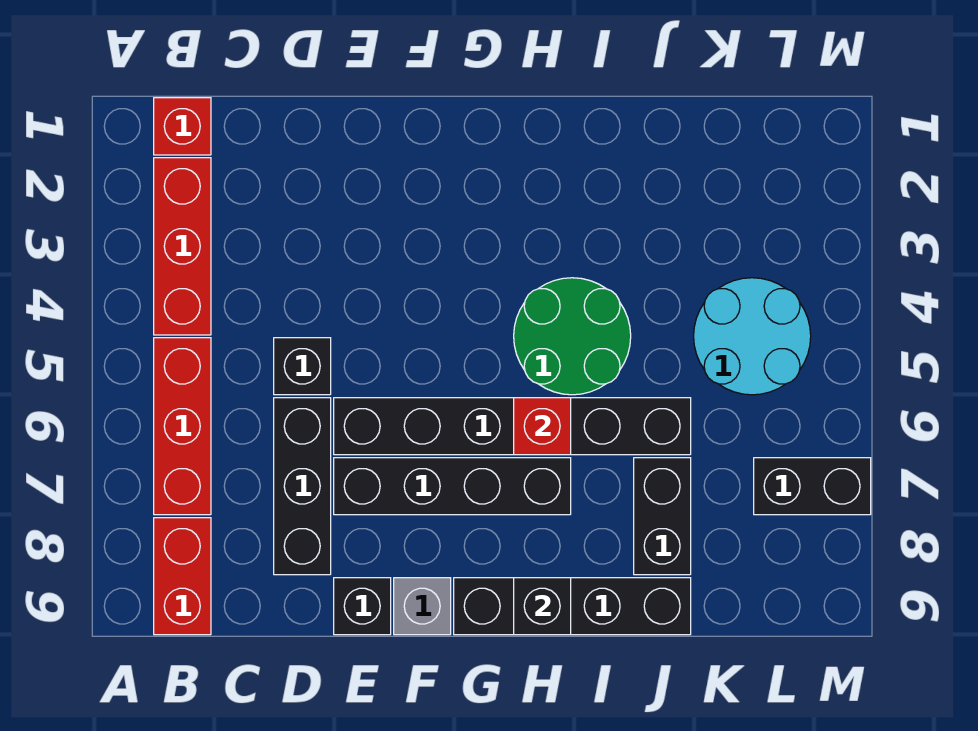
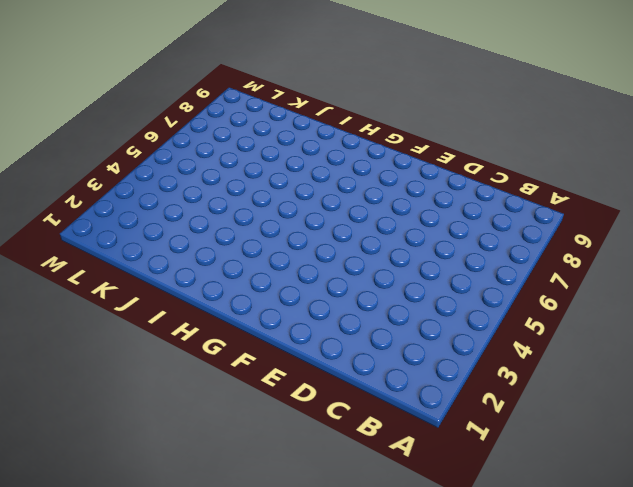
none -> red brick B1 level 1
none -> red brick B2:B4 level 1
none -> red brick B5:B7 level 1

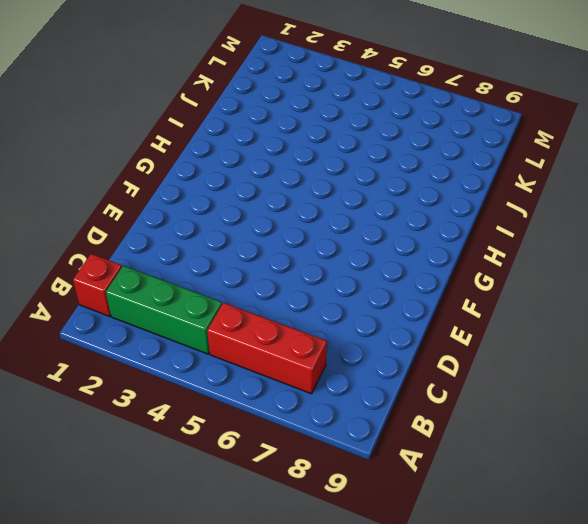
green brick B2:B4 level 1 -> red brick B2:B4 level 1
none -> red brick B8:B9 level 1
none -> black brick D5 level 1
none -> black brick D6:D8 level 1

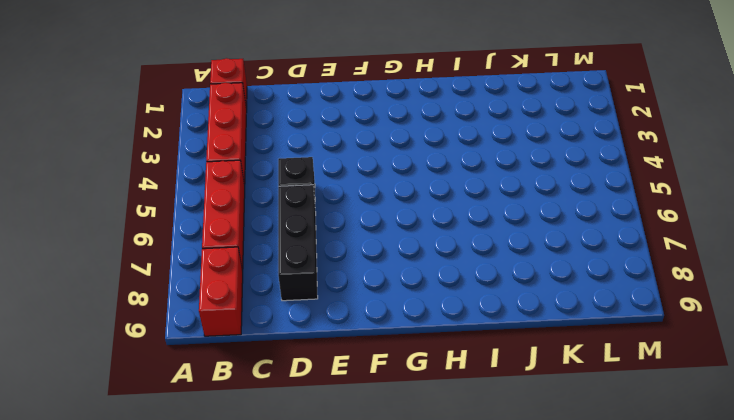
none -> black brick E6:J6 level 1
none -> black brick E7:H7 level 1
none -> black brick E9 level 1

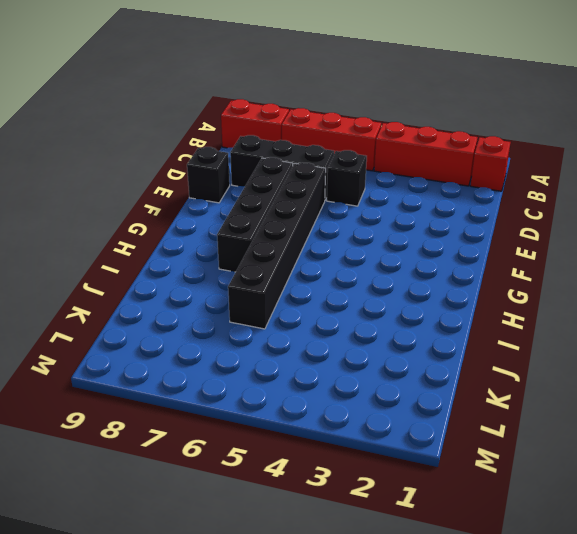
none -> grey brick F9 level 1
none -> black brick G9:J9 level 1
none -> green round brick H4:I5 level 1

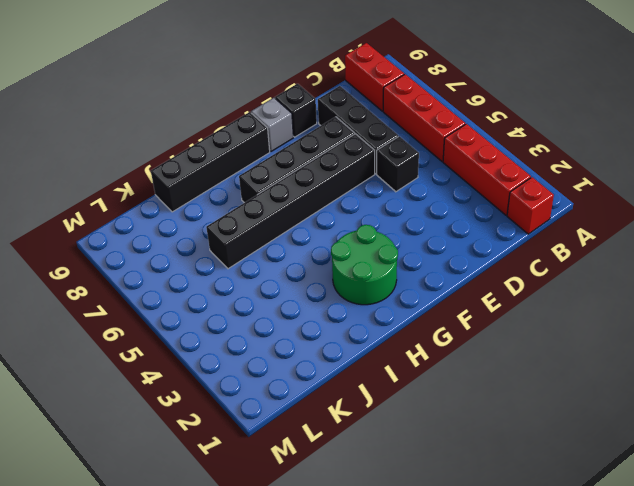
green round brick G2:H3 level 1 -> green round brick H4:I5 level 1
none -> black brick J7:J8 level 1
none -> cyan round brick K4:L5 level 1
none -> black brick L7:M7 level 1

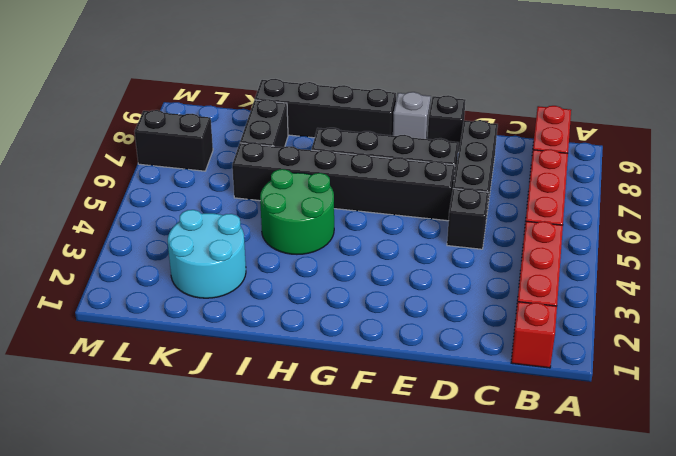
cyan round brick J2:K3 level 1 -> cyan round brick K4:L5 level 1
none -> red brick H6 level 2
none -> black brick H9 level 2

